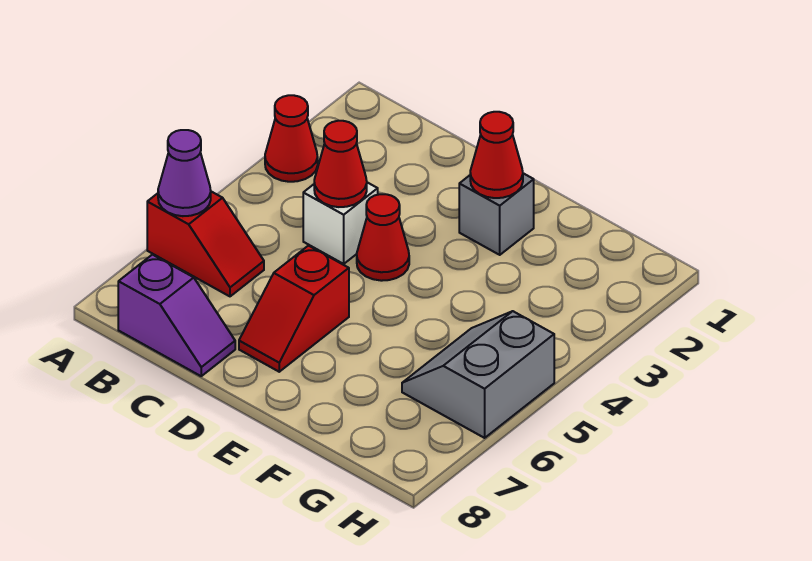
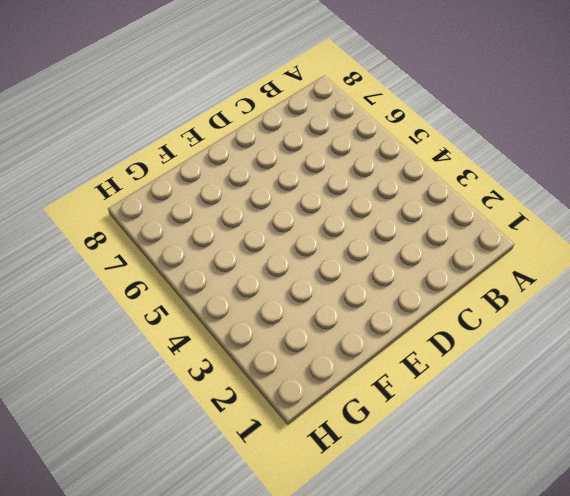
none -> red cone A3 level 1
none -> red slope A6:B6 level 1 top A

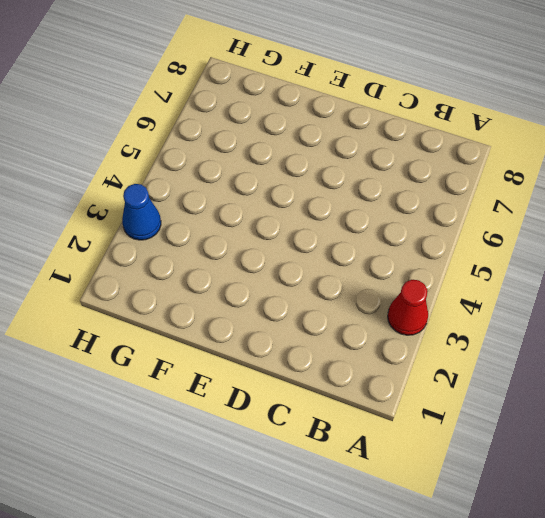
blue cone H3 level 1 -> none
none -> red slope A6:B6 level 1 top A
none -> purple slope B8:C8 level 1 top B

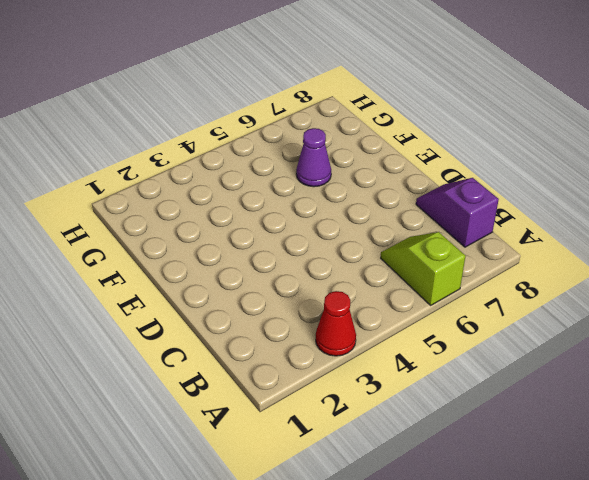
lime slope A6:B6 level 1 top A -> red slope A6:B6 level 1 top A
purple cone F6 level 1 -> purple cone A6 level 2
none -> white brick C4 level 1
none -> red cone D4 level 1

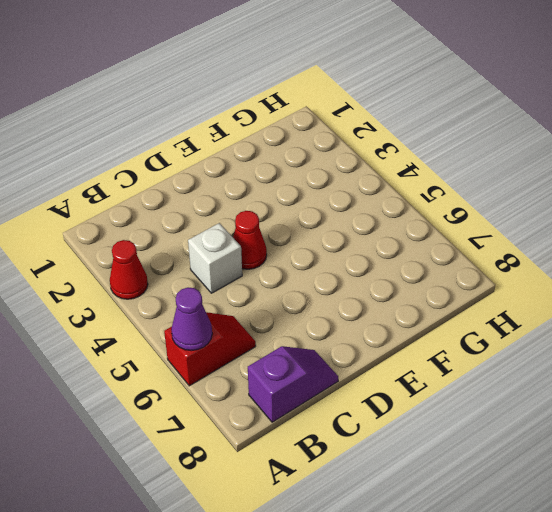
none -> red slope D6:D7 level 1 top 6
none -> grey brick E2 level 1

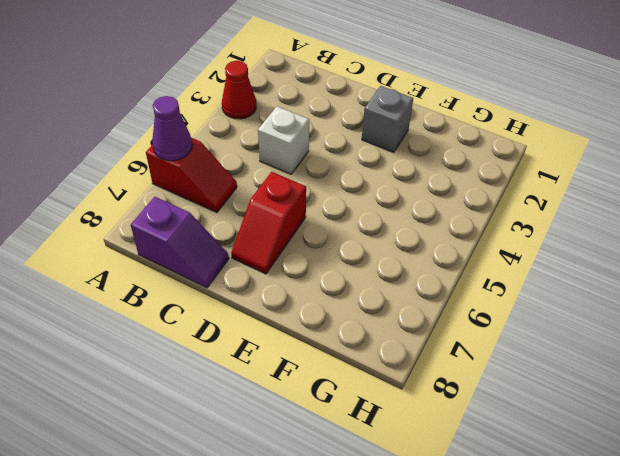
none -> red cone D4 level 1
none -> grey slope G5:H6 level 1 top H

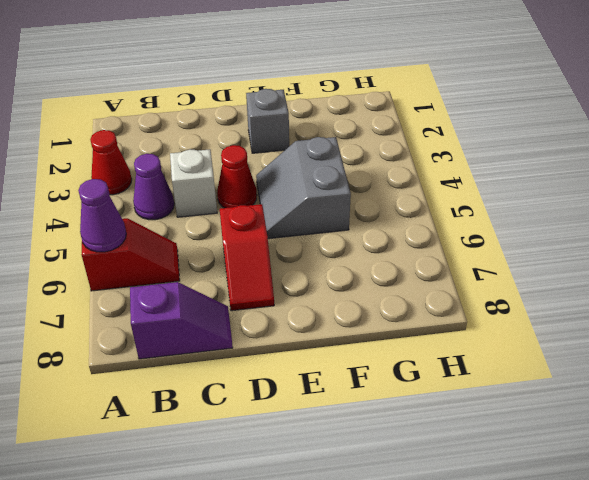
purple cone B4 level 1 -> none
grey slope E4:F5 level 1 top F -> grey slope G5:H6 level 1 top H
none -> red cone C4 level 2
none -> red cone E2 level 2

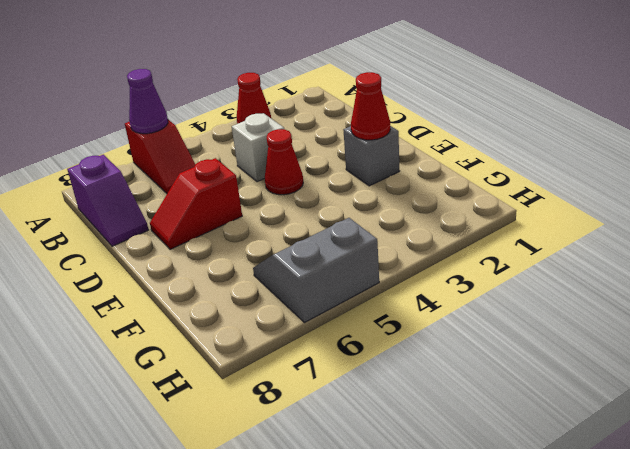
none -> red cone C4 level 2

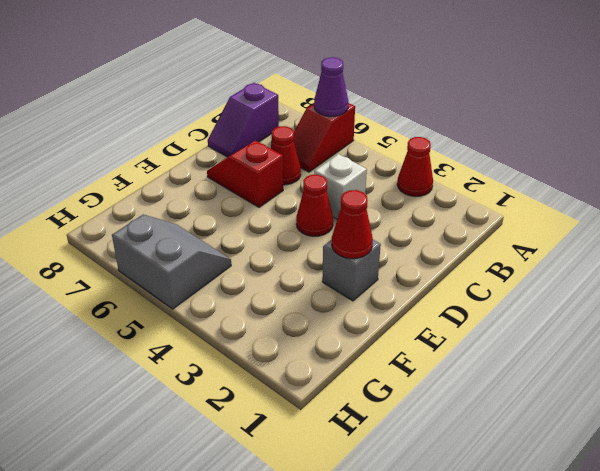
red cone C6 level 1 -> red cone C4 level 2

